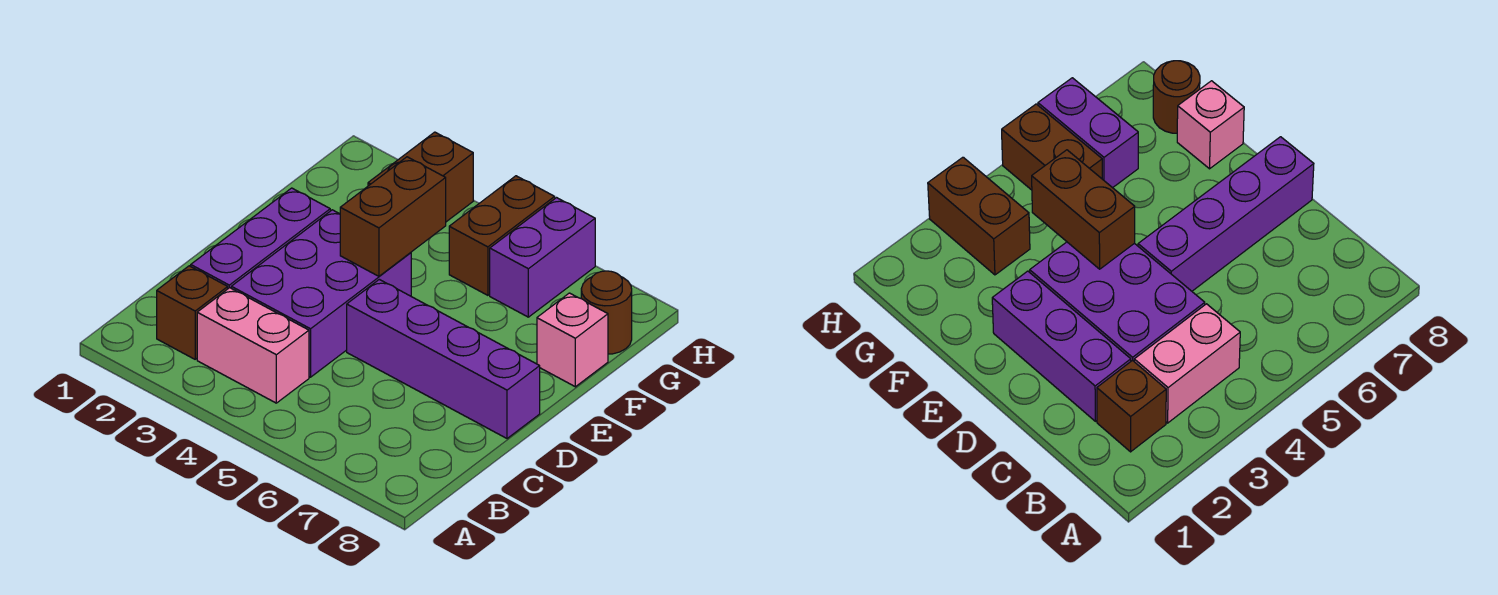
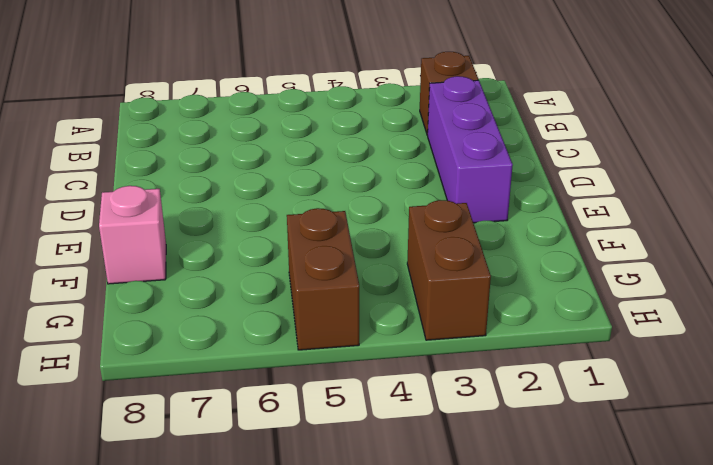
none -> pink brick B3:B4 level 1
none -> purple brick C3:E4 level 1

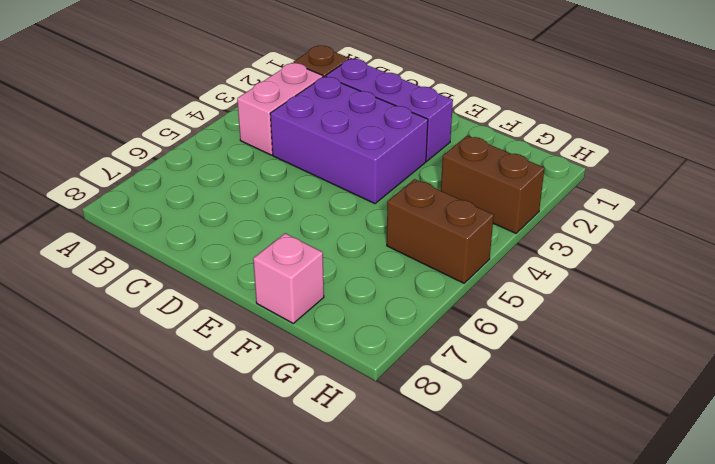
none -> purple brick D5:D8 level 1
none -> purple brick G6:H6 level 1

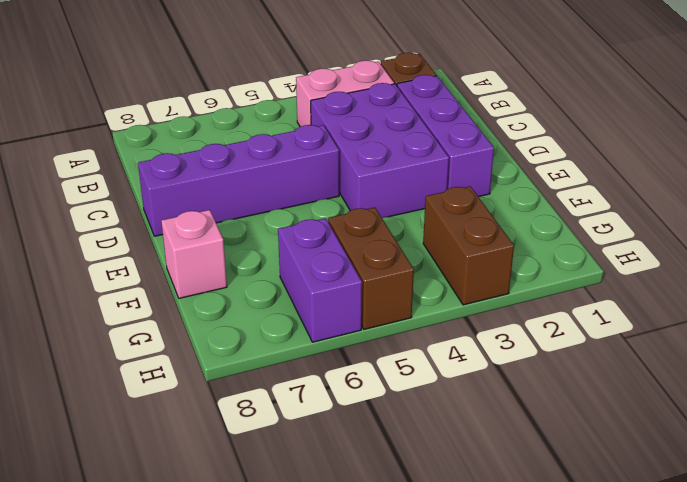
none -> brown round brick G8 level 1
none -> brown brick E4:F4 level 2

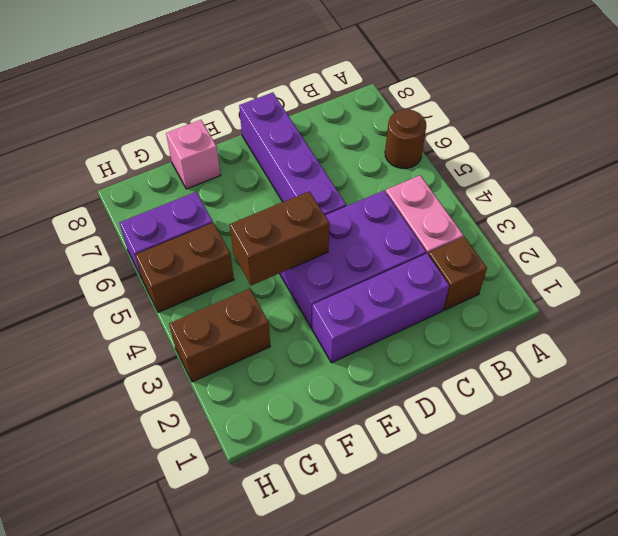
brown round brick A6 level 1 -> brown round brick G8 level 1

